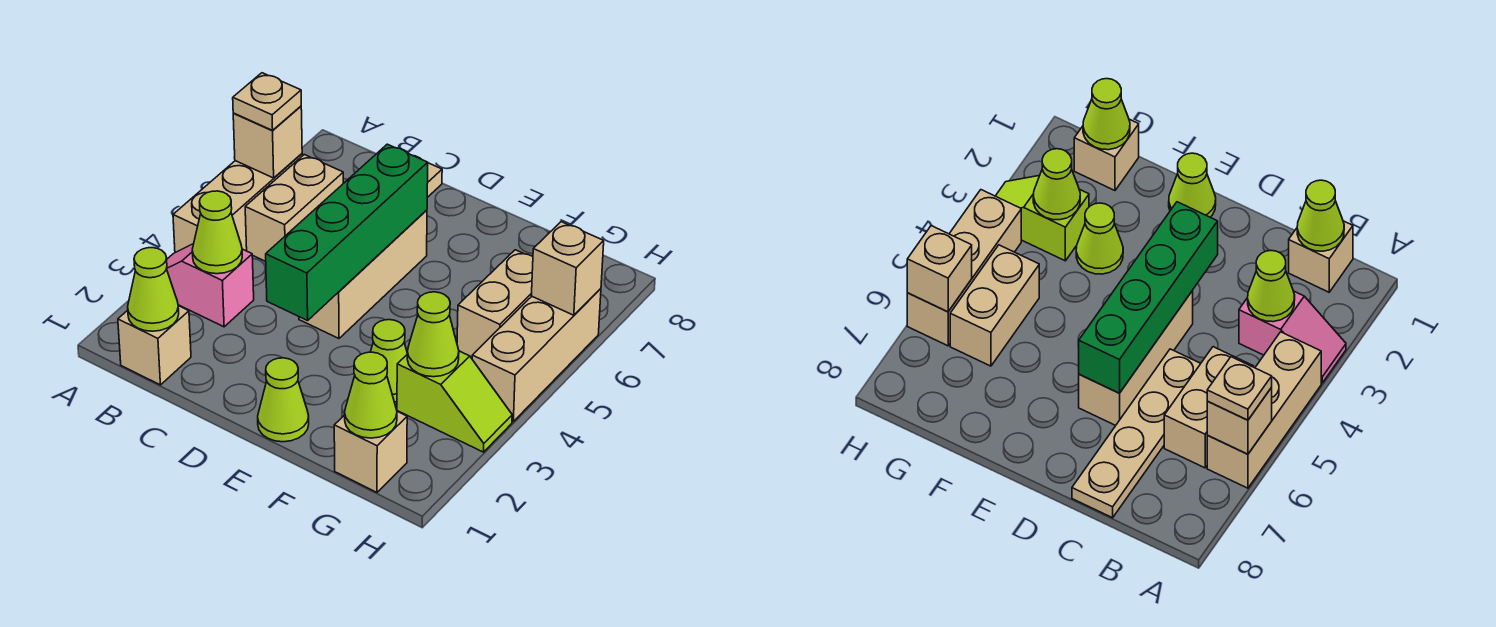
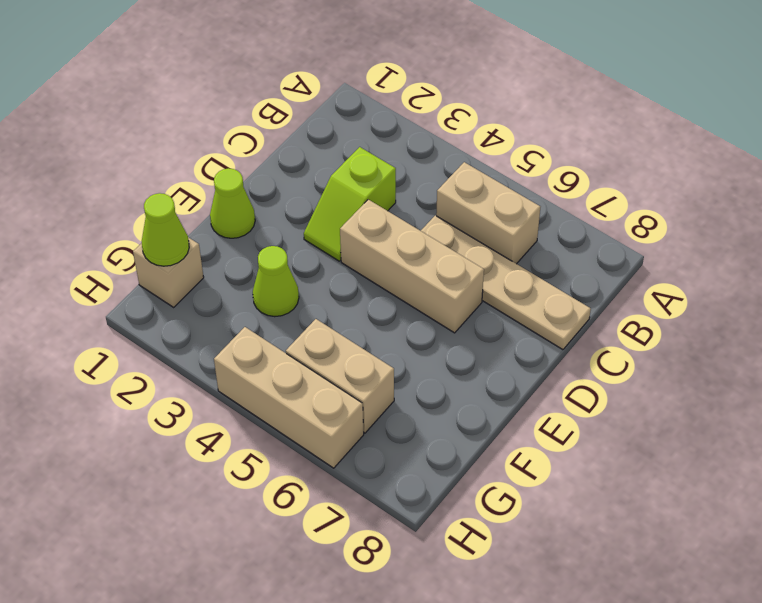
lime slope C3:D3 level 1 top C -> lime slope G3:H3 level 1 top G
none -> pink slope A3:B3 level 1 top B
none -> tan brick A4:A6 level 1
none -> tan brick B1 level 1

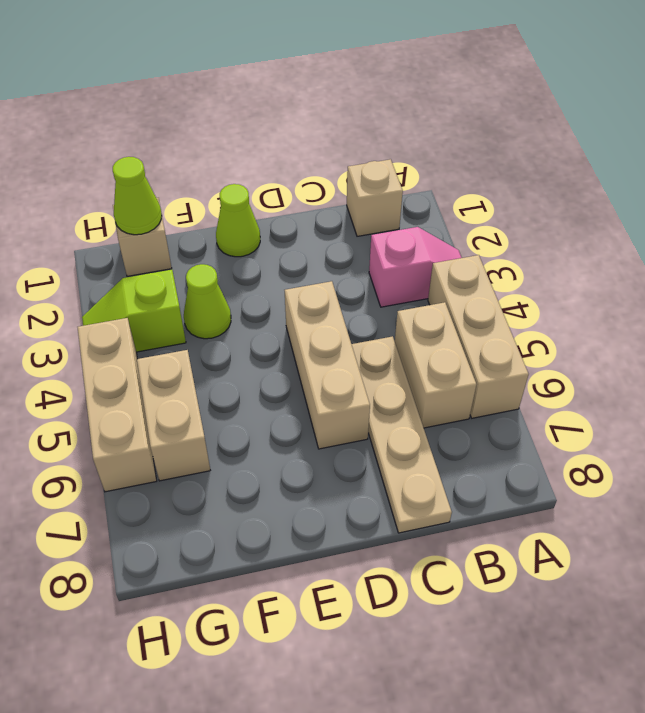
none -> tan brick A6 level 2
none -> lime cone B1 level 2
none -> lime cone B3 level 2

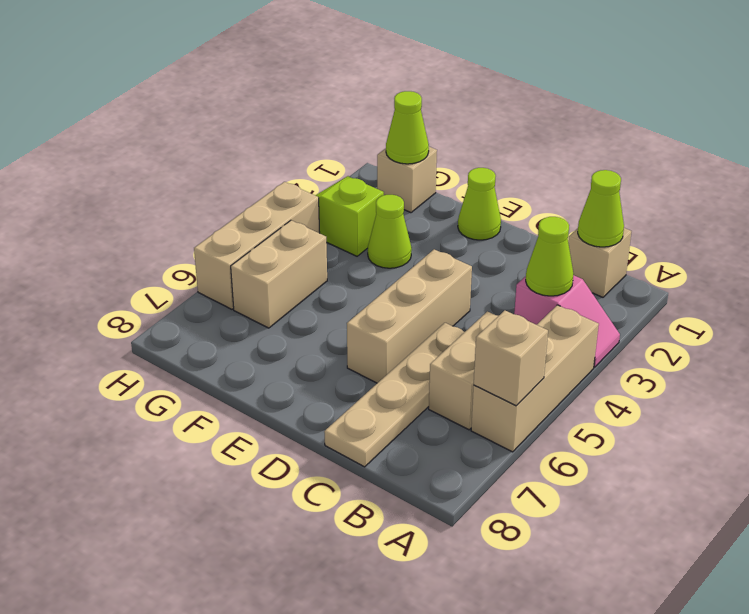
none -> green brick D3:D6 level 2
none -> lime cone G3 level 2
none -> tan brick H6 level 2

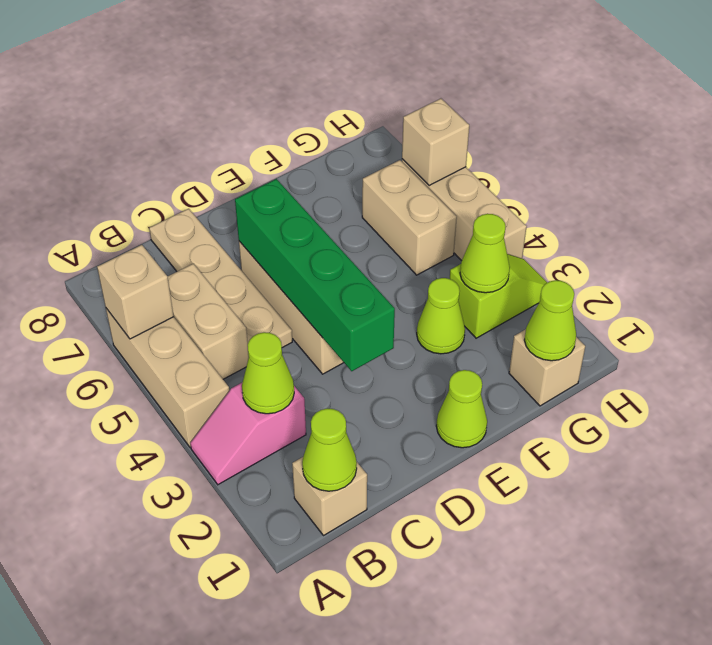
none -> tan plate A6 level 3

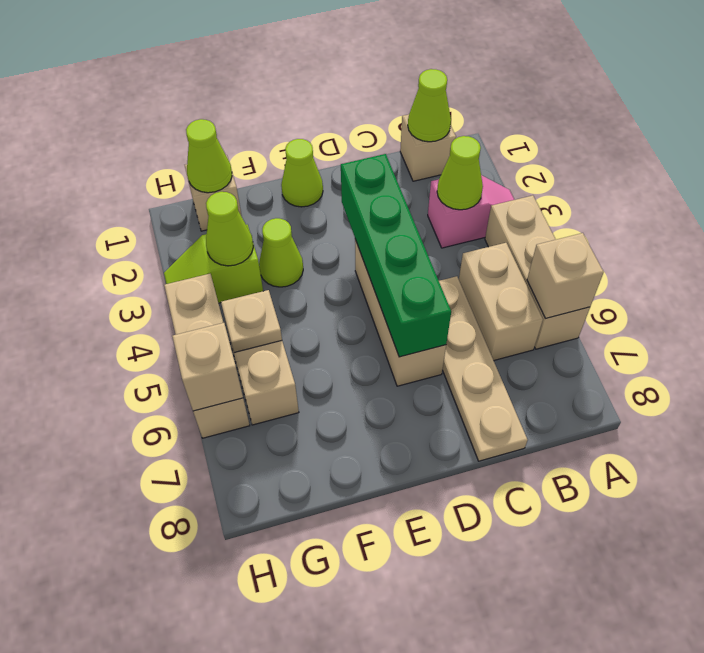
tan plate G5 level 2 -> tan plate A6 level 3

